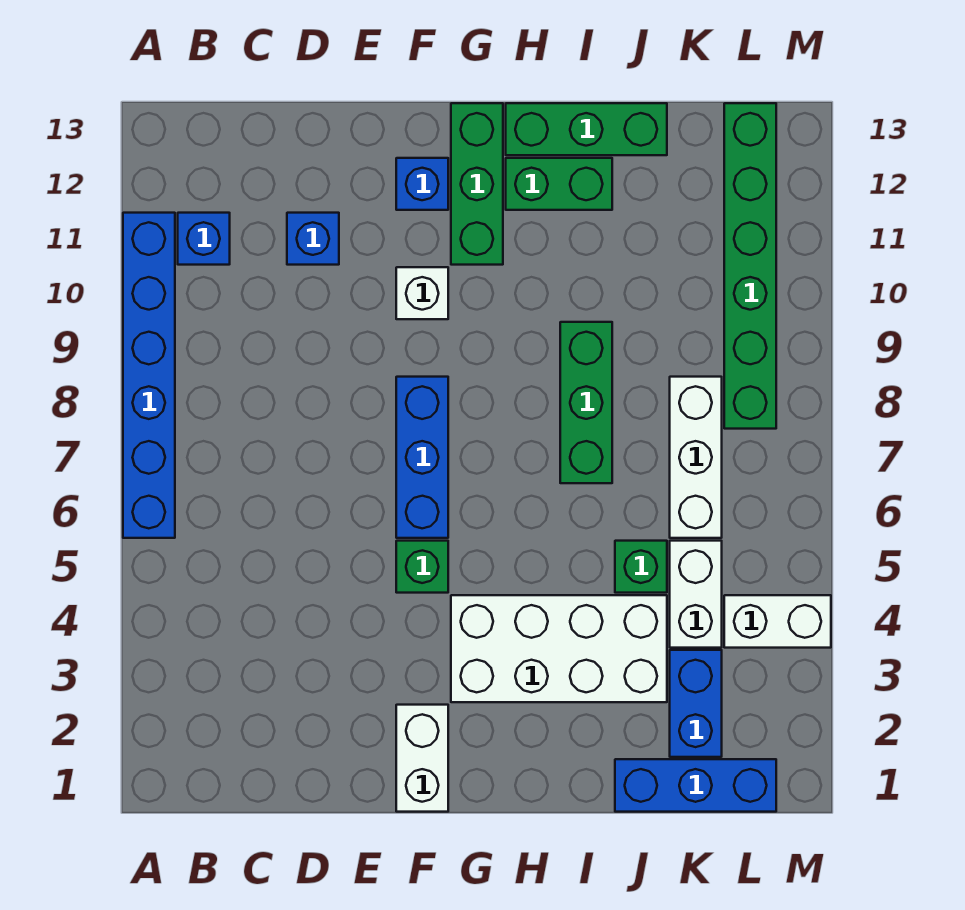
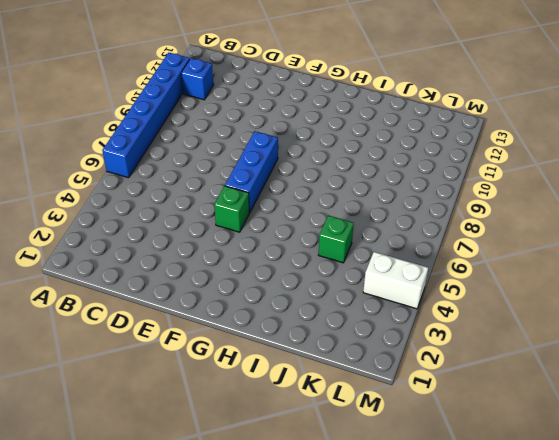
none -> blue brick D11 level 1
none -> white brick F1:F2 level 1
none -> white brick F10 level 1

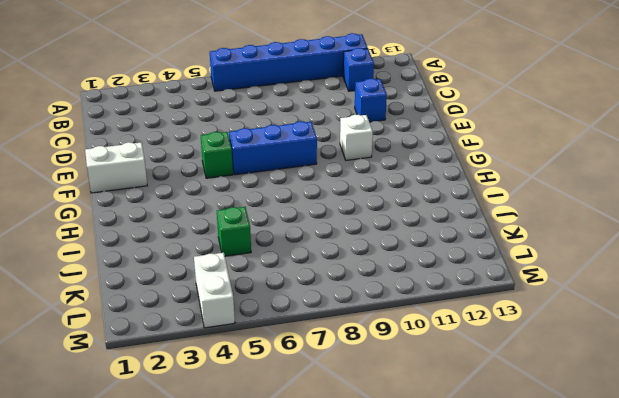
none -> blue brick F12 level 1
none -> white brick G3:J4 level 1
none -> green brick G11:G13 level 1

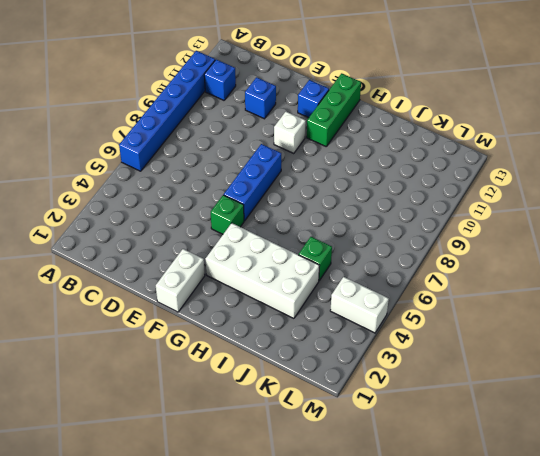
none -> green brick H12:I12 level 1
none -> green brick H13:J13 level 1
none -> green brick I7:I9 level 1

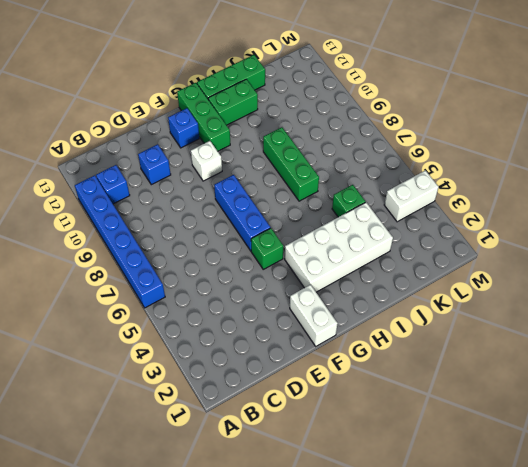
none -> blue brick J1:L1 level 1
none -> blue brick K2:K3 level 1
none -> white brick K4:K5 level 1

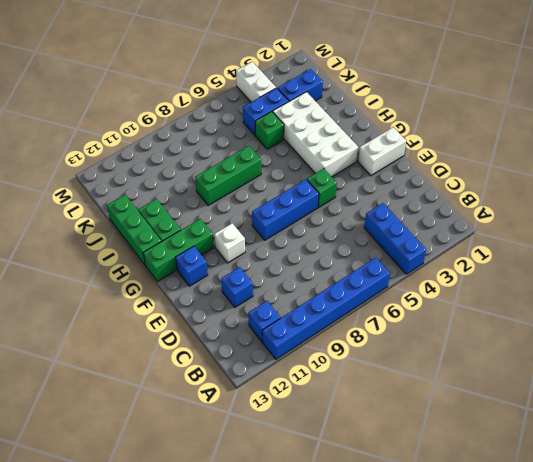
blue brick A4:C4 level 1 -> blue brick J1:L1 level 1
blue brick K4:K5 level 1 -> white brick K4:K5 level 1
none -> white brick K6:K8 level 1
none -> green brick L8:L13 level 1

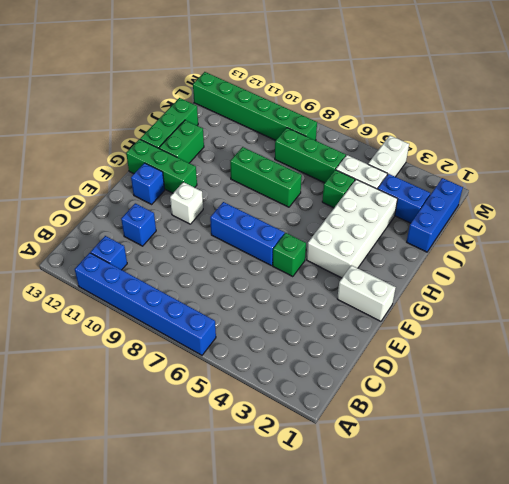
green brick K6:K8 level 1 -> white brick K6:K8 level 1

